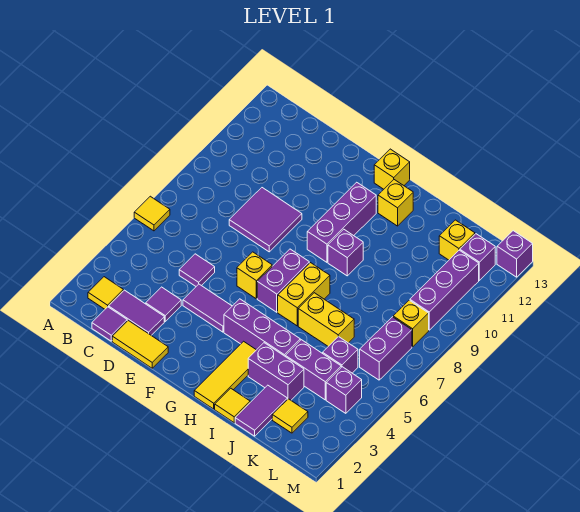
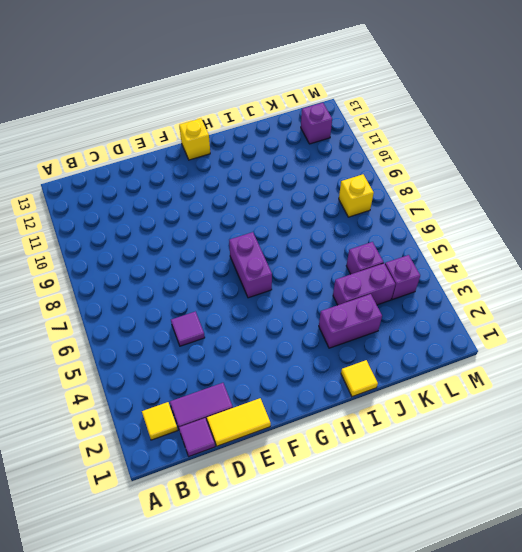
none -> yellow tile A6 level 1
none -> purple tile D3 level 1
none -> purple tile D8:E9 level 1
none -> purple tile E4:F4 level 1

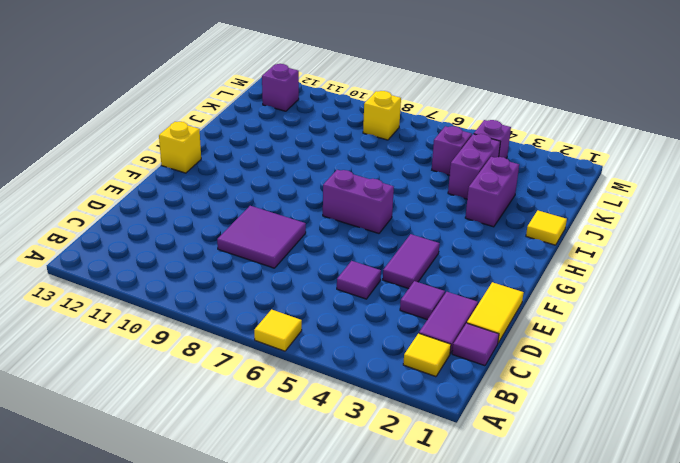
none -> yellow brick F6 level 1
none -> purple brick G4:I4 level 1
none -> purple brick G9:G11 level 1
none -> yellow tile H1:H3 level 1

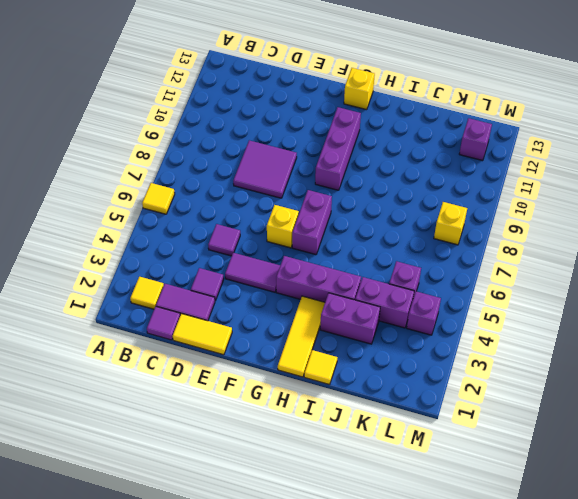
none -> yellow brick H6:H7 level 1
none -> purple brick H9 level 1
none -> yellow brick H12 level 1
none -> yellow brick I6:J6 level 1

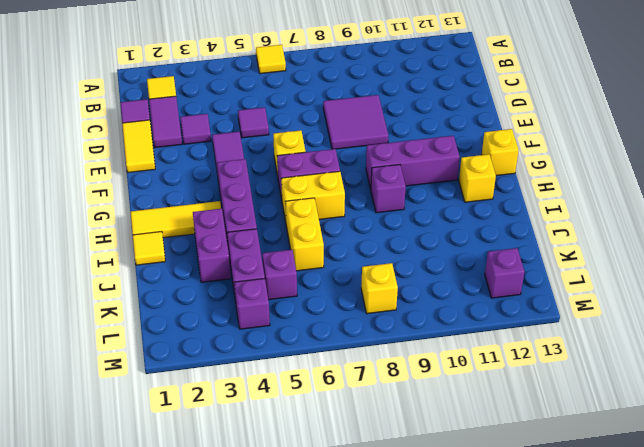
none -> purple tile J1:J2 level 1
none -> yellow tile K2 level 1
none -> yellow brick K12 level 1
none -> purple brick L6:L7 level 1

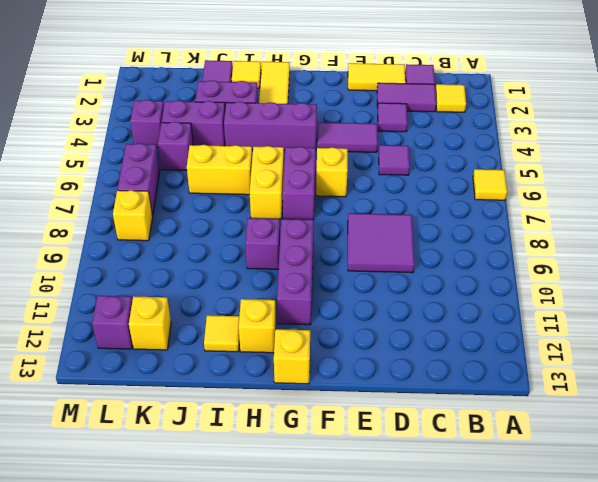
yellow tile I12 level 1 -> yellow tile K2 level 1
none -> purple brick L9:L11 level 1
none -> purple brick M13 level 1

